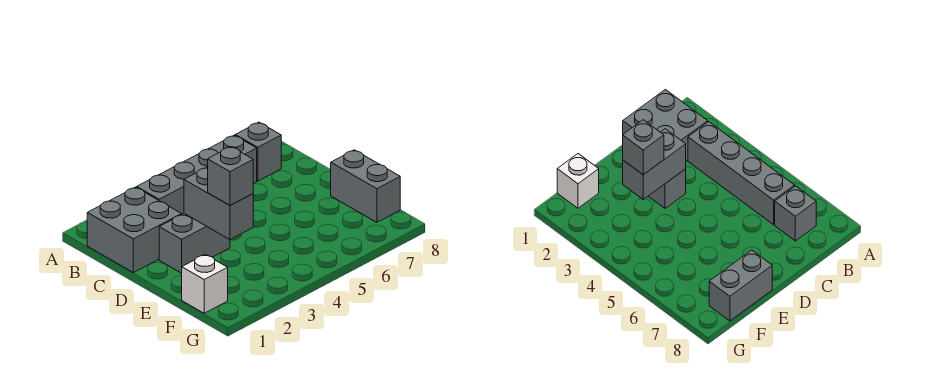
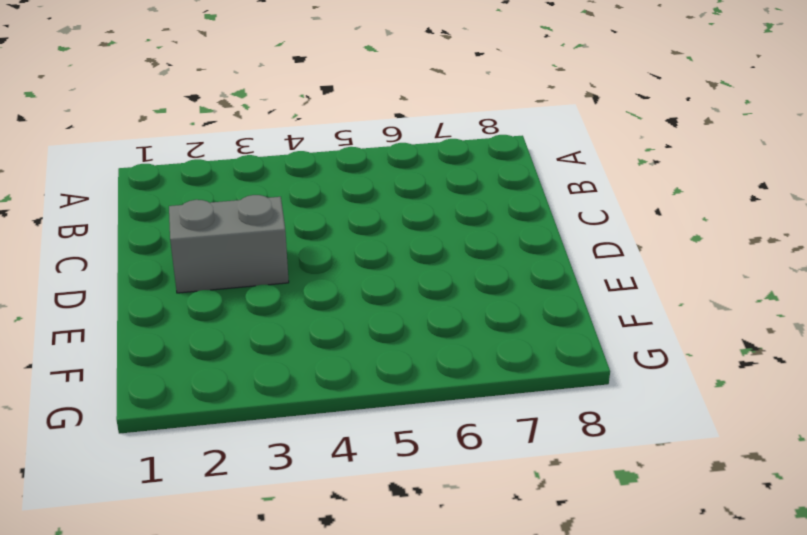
none -> grey brick B1:C2 level 1
none -> grey brick B3:B6 level 1

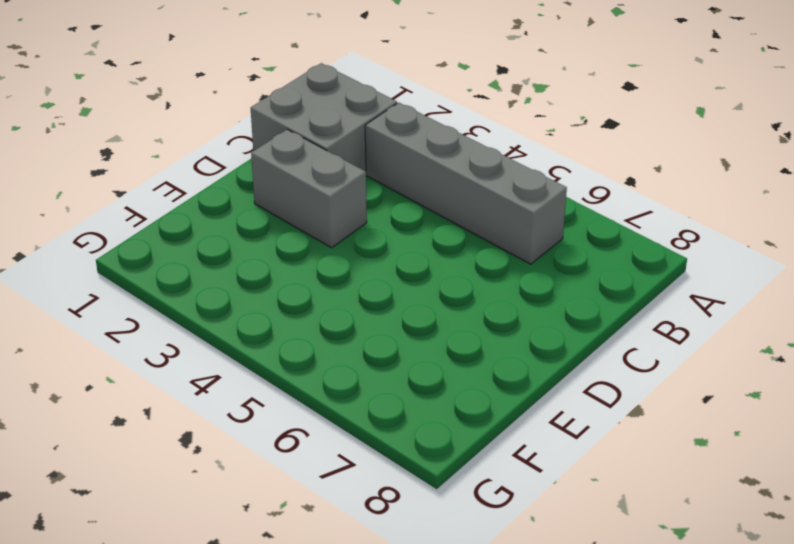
none -> grey brick B7 level 1
none -> grey brick E8:F8 level 1

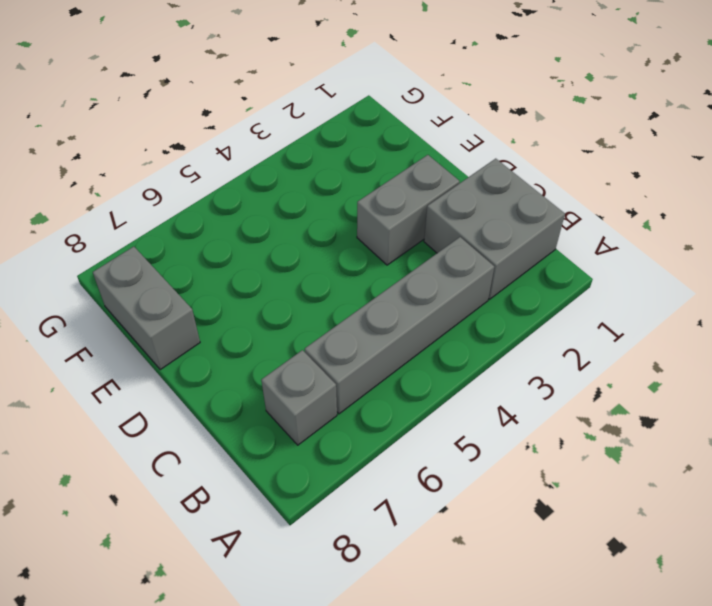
none -> white brick F1 level 1
none -> grey brick D3:E3 level 2

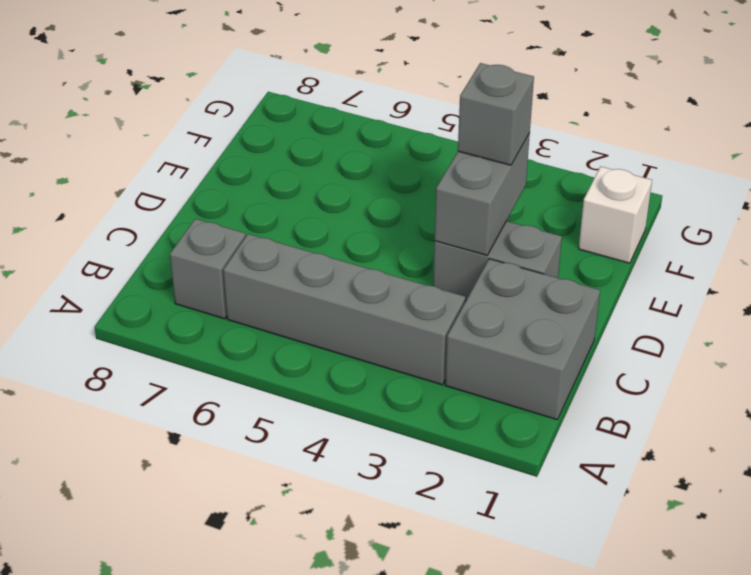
none -> grey brick E8:F8 level 1

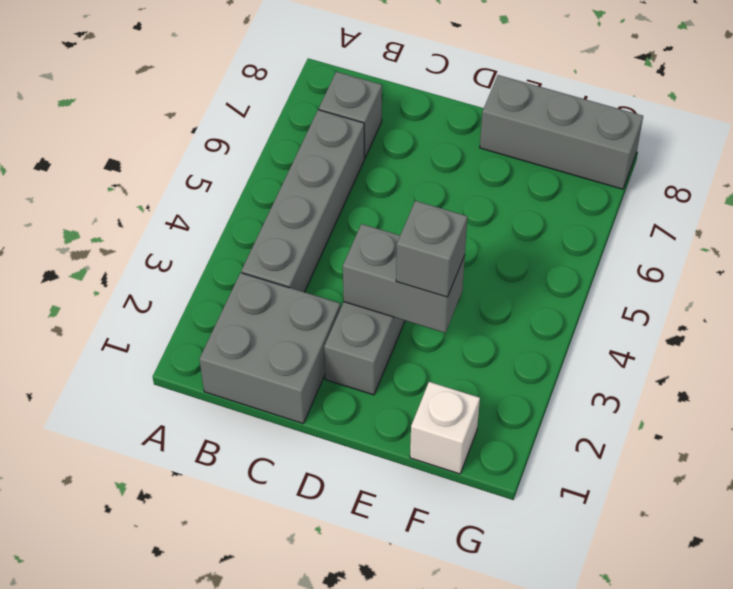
grey brick E8:G8 level 1 -> grey brick E8:F8 level 1

